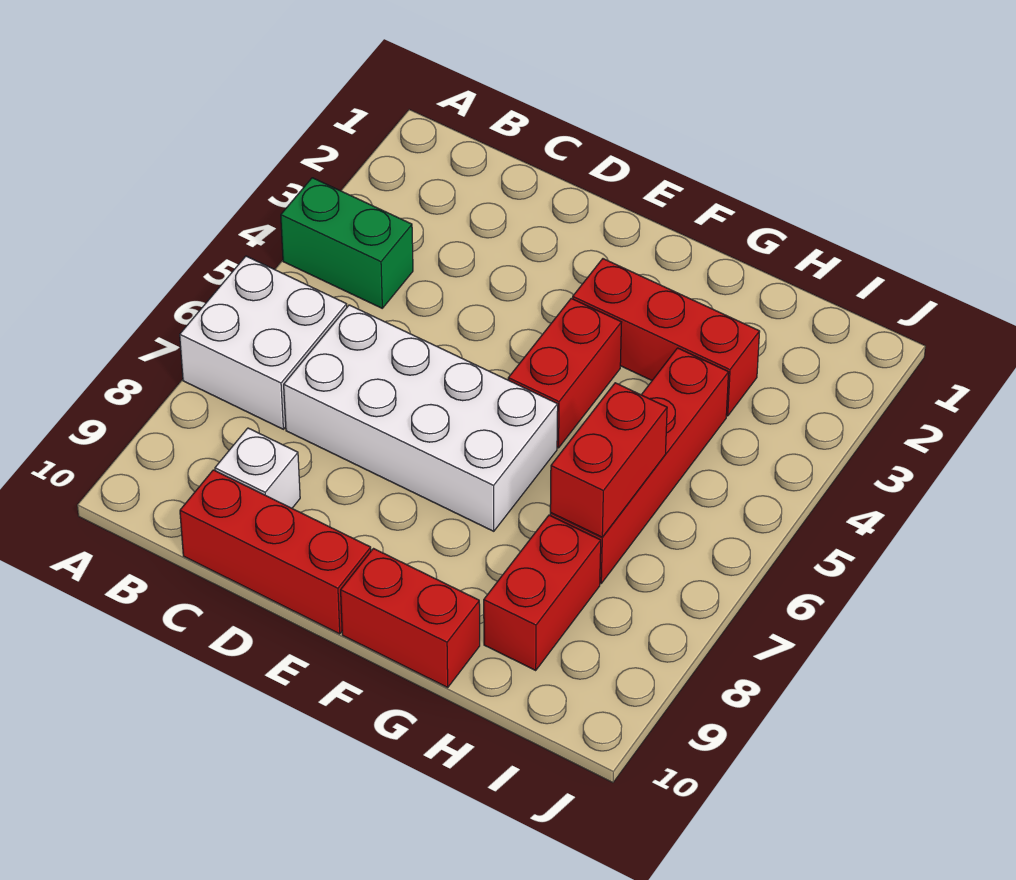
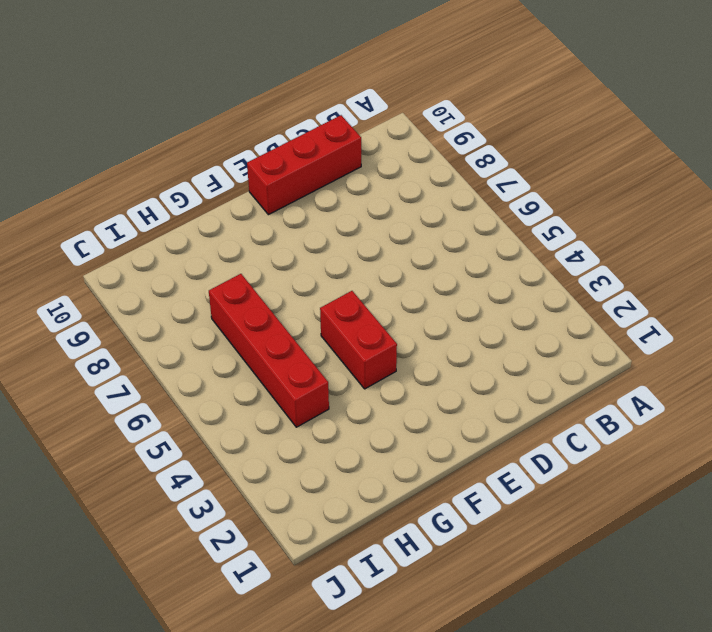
none -> green brick A4:B4 level 1
none -> white brick A6:B7 level 1

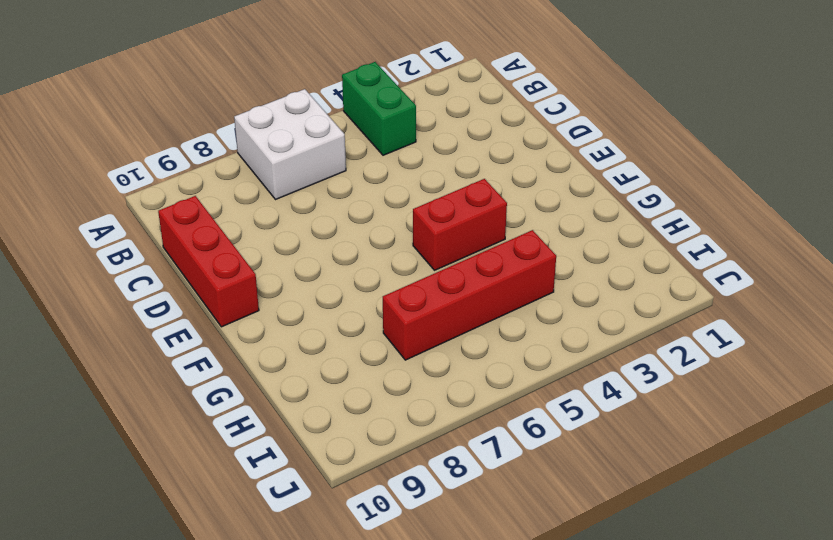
none -> white brick C6:F7 level 1
none -> white brick C9 level 1

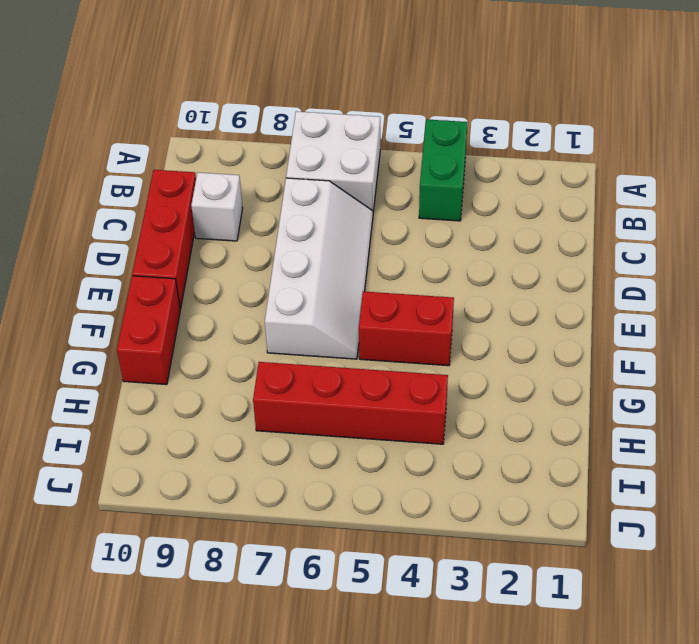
white slope C6:F7 level 1 top 7 -> white brick C6:F7 level 1
none -> red brick F3:H3 level 1
none -> red brick H8:H9 level 1

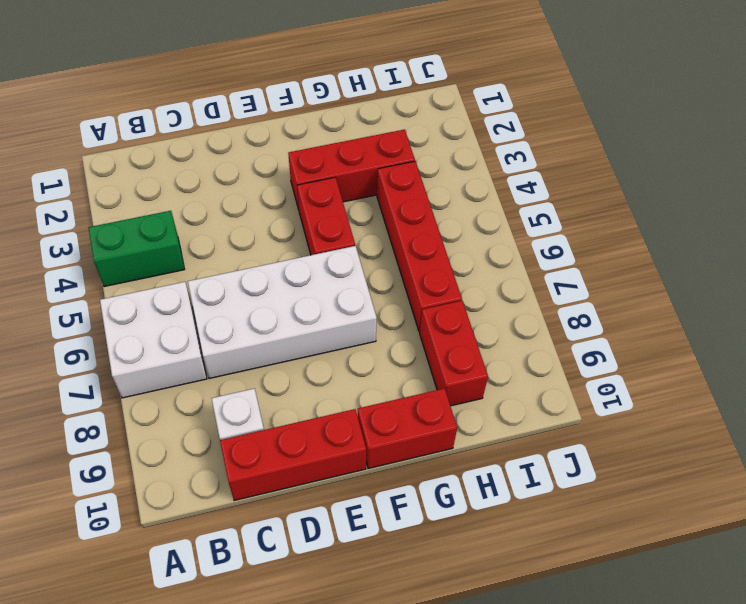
none -> red brick H6:H7 level 2

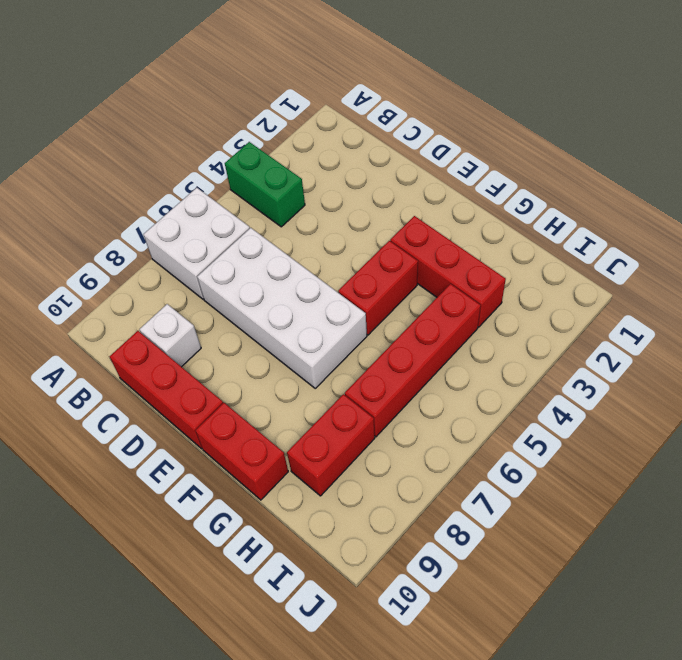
none -> red brick H6:H7 level 2

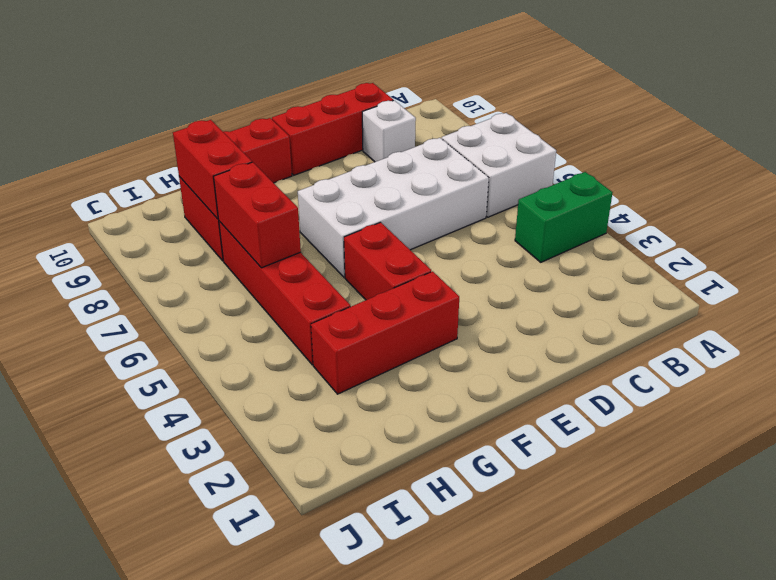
red brick H8:H9 level 2 -> none

